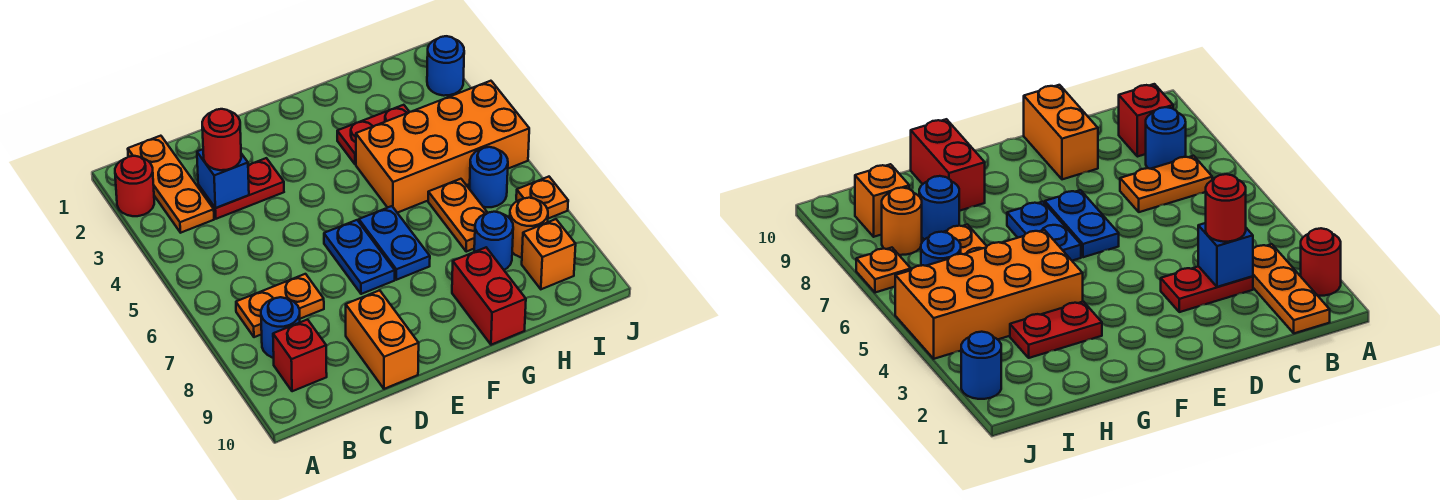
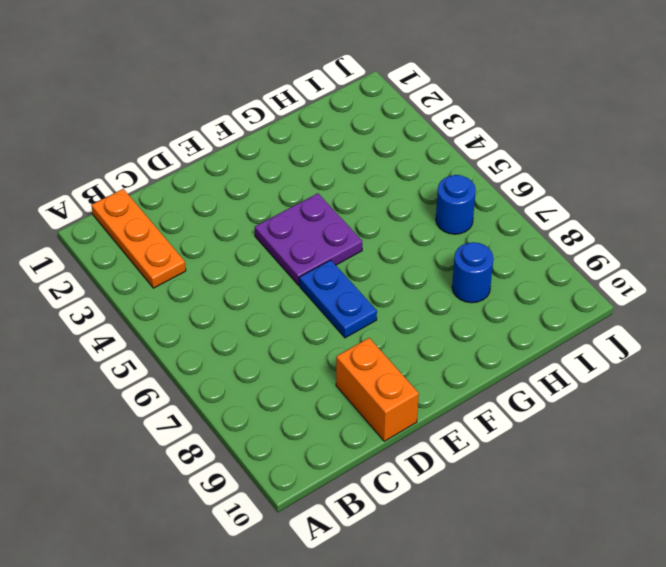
purple plate E4:F5 level 1 -> none
none -> red round brick A2 level 1
none -> orange plate B7:C7 level 1
none -> blue round brick B8 level 1

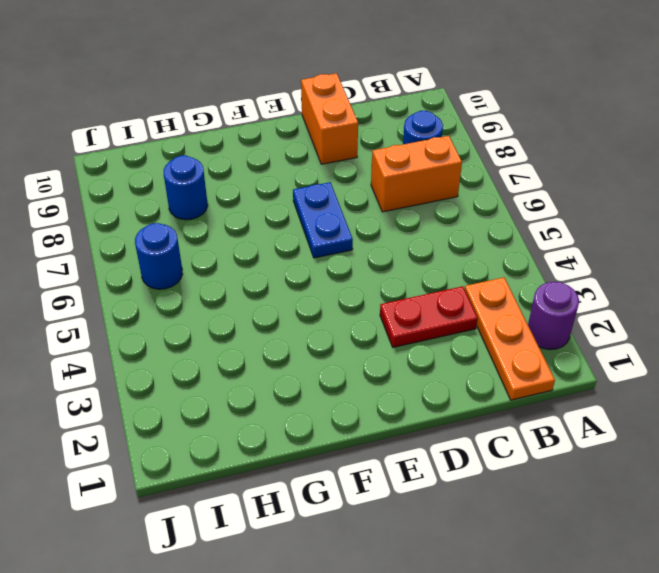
purple round brick A2 level 1 -> red round brick A2 level 1
orange brick B7:C7 level 1 -> orange plate B7:C7 level 1
none -> red brick B9 level 1
none -> blue plate F6:F7 level 1
none -> red plate G3:H3 level 1

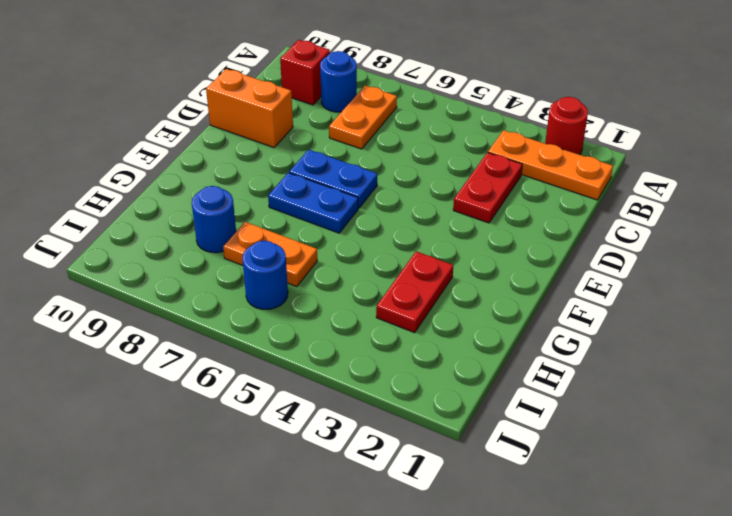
none -> orange brick G4:J5 level 1
none -> red brick G9:G10 level 1
none -> orange round brick I8 level 1

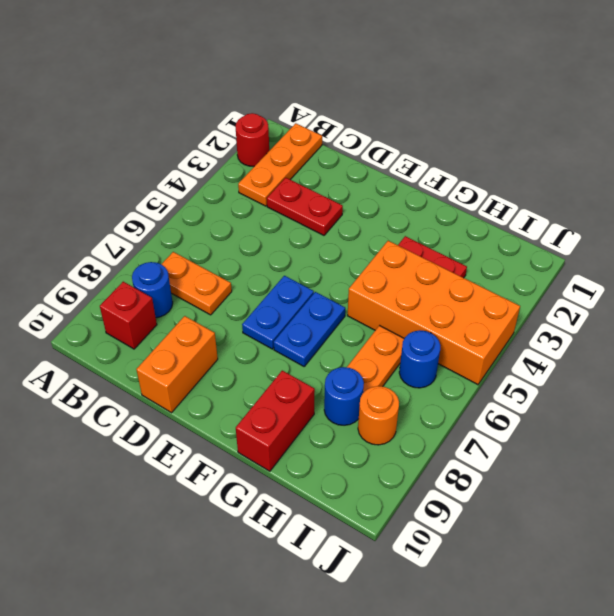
none -> orange brick I9 level 1
none -> blue round brick J2 level 1
none -> orange plate J7 level 1

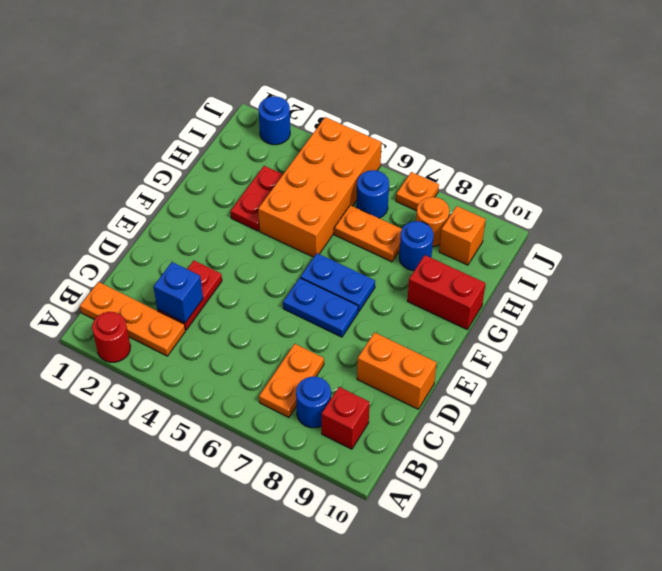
none -> red round brick C3 level 3

